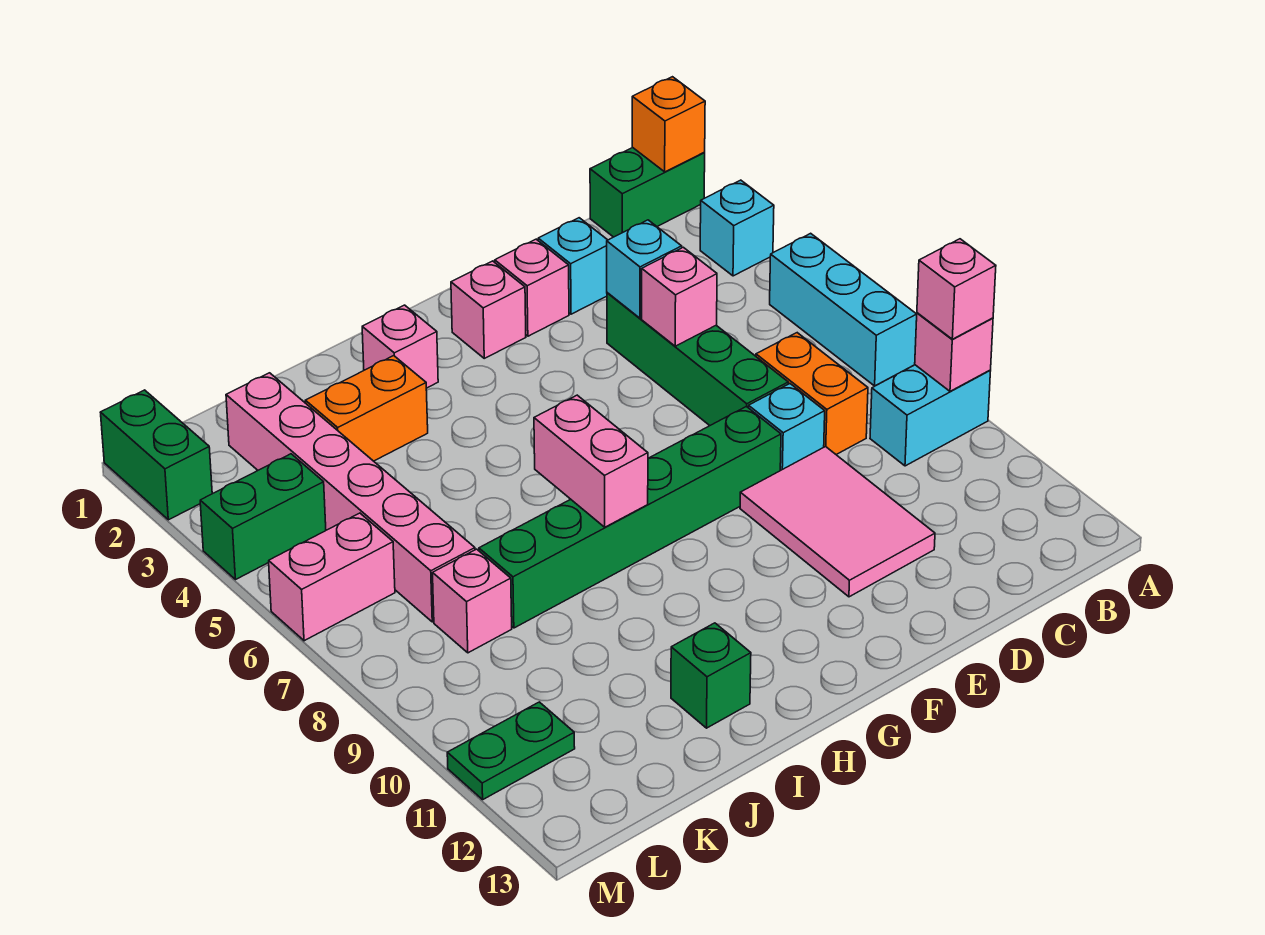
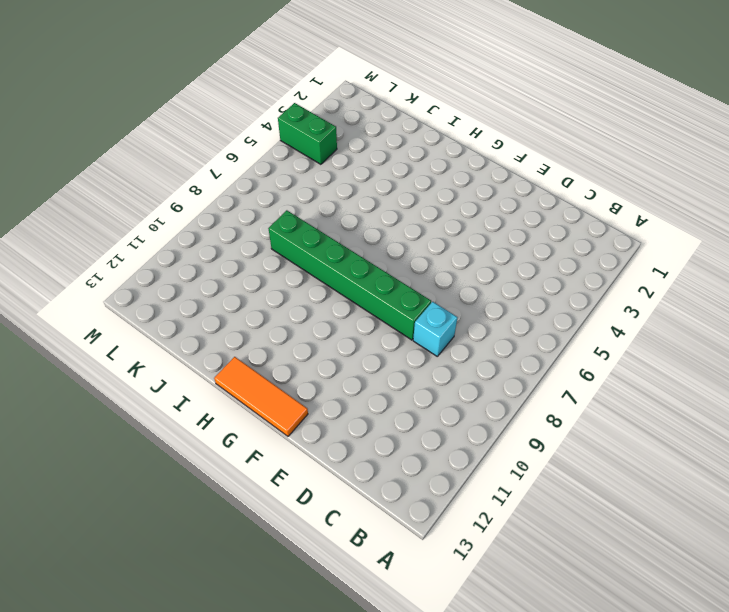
orange tile F13:H13 level 1 -> none
none -> green brick A1:B1 level 1
none -> cyan brick A3 level 1
none -> cyan brick A5:A7 level 1

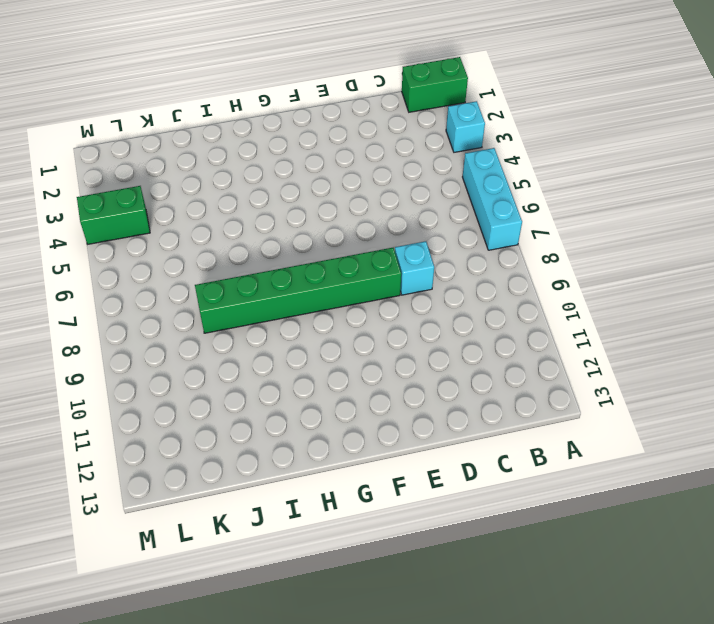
none -> cyan brick A9:B9 level 1
none -> orange brick C7:C8 level 1
none -> cyan brick D2 level 1

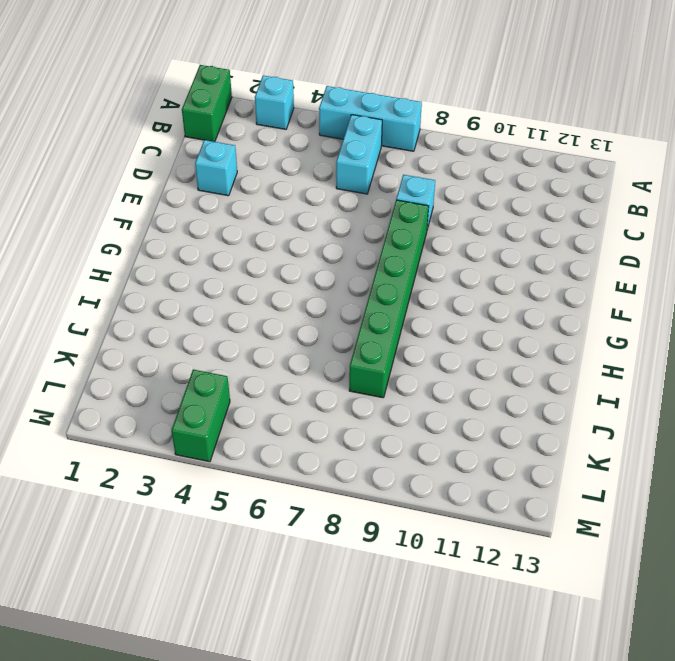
cyan brick B6:C6 level 1 -> cyan brick A9:B9 level 1
none -> orange brick C7:C8 level 1
none -> green brick D4:D7 level 1
none -> pink tile D9:E11 level 1

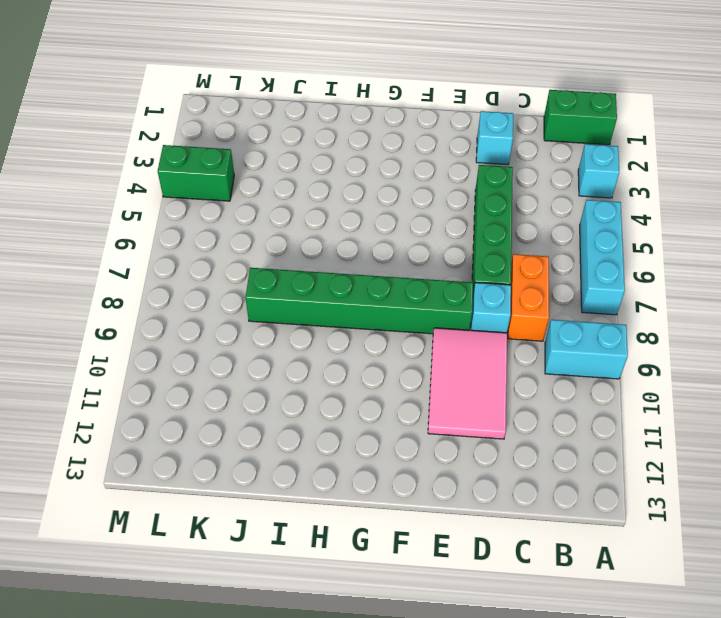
none -> pink brick E2 level 1
none -> pink brick F2 level 1
none -> pink brick H2 level 1

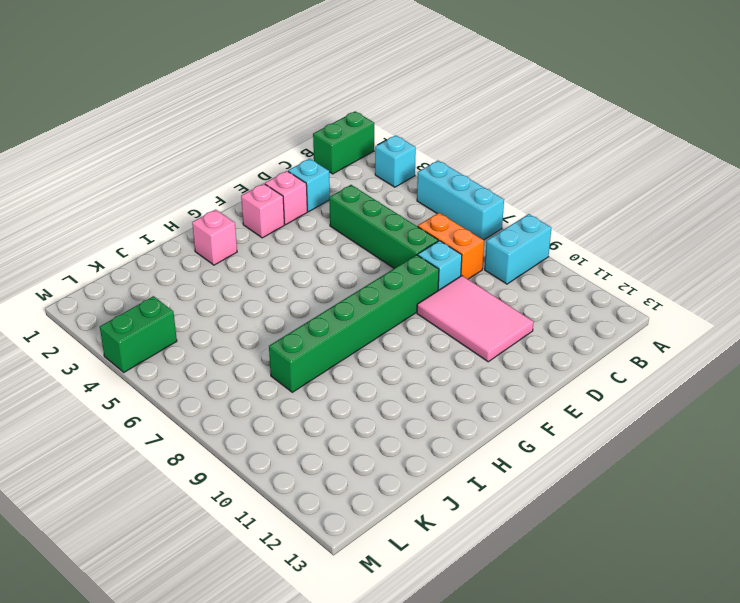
none -> orange brick I3:J3 level 1
none -> green brick I12 level 1
none -> pink brick K2:K7 level 1

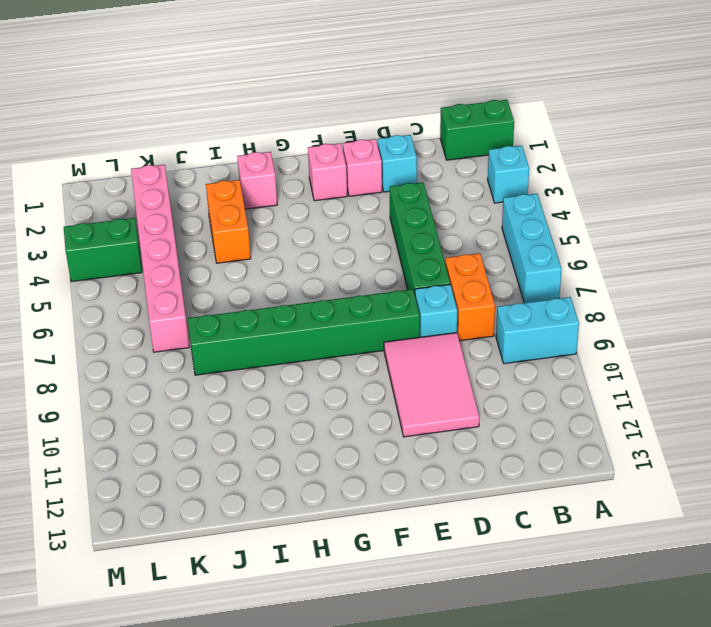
orange brick I3:I4 level 1 -> orange brick I3:J3 level 1
none -> green brick I12 level 1
none -> pink brick K8 level 1
none -> pink brick L6:M6 level 1

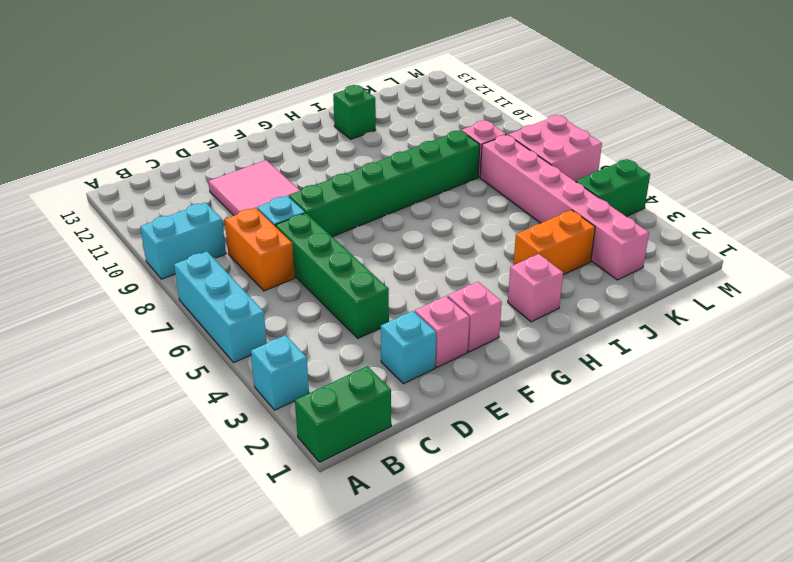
pink brick L6:M7 level 1 -> pink brick L6:M6 level 1
none -> green plate L11:M11 level 1
none -> green brick M1:M2 level 1
none -> orange brick A1 level 2

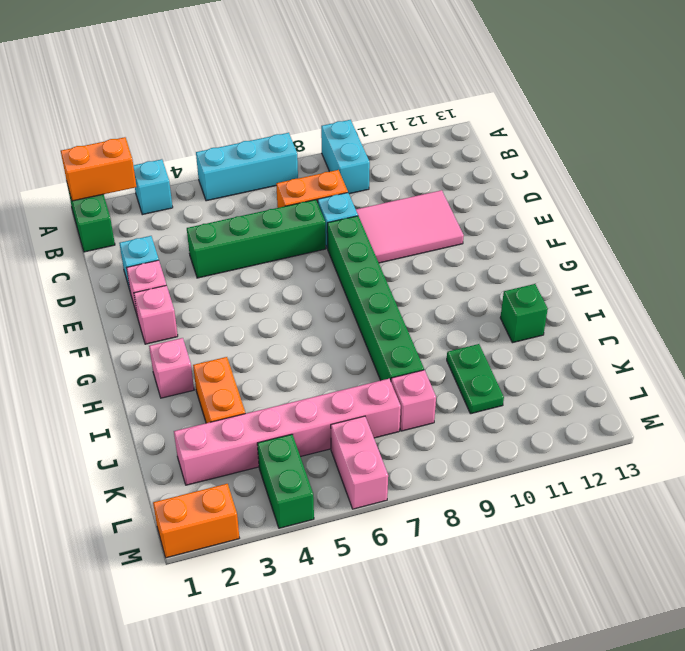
orange brick A1:A2 level 2 -> orange brick A1 level 2
green plate J10:K10 level 1 -> green plate L11:M11 level 1
orange brick M1:M2 level 1 -> green brick M1:M2 level 1
none -> pink brick A9 level 2
none -> cyan brick D4 level 2
none -> pink brick D5 level 2

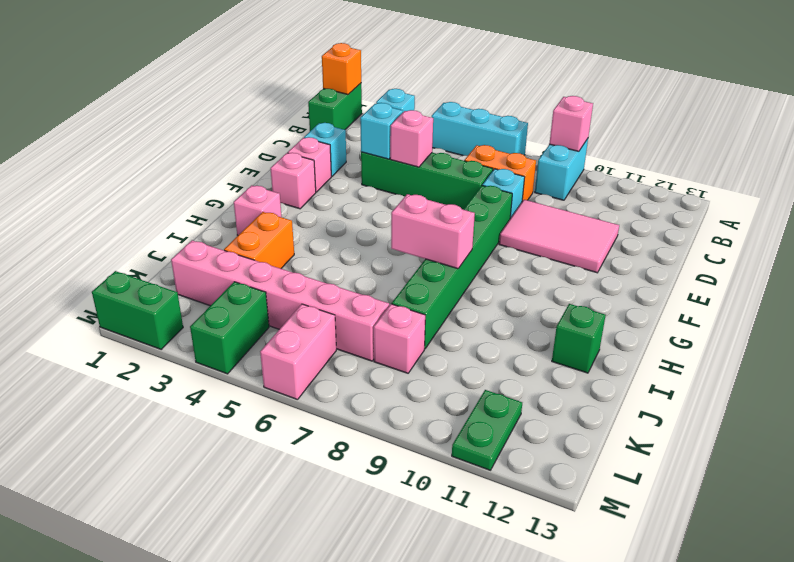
none -> pink brick A9 level 3

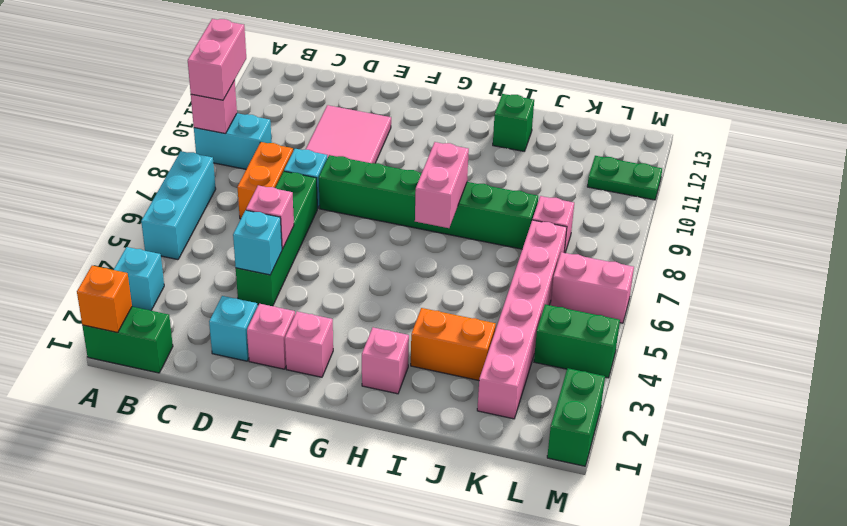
pink brick A9:A10 level 3 -> pink brick A9 level 3

